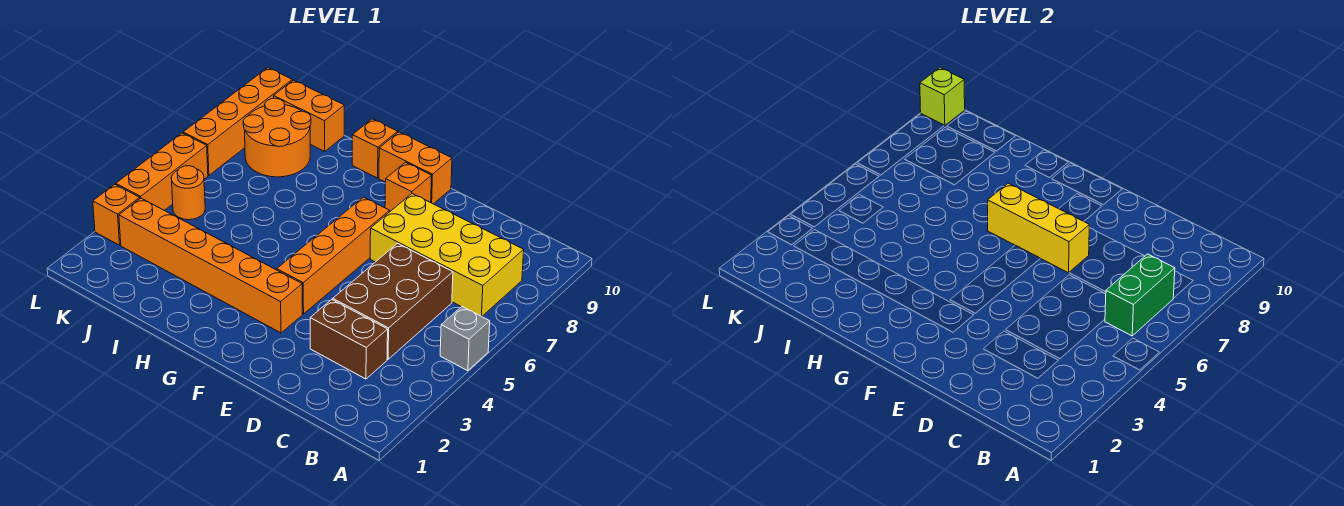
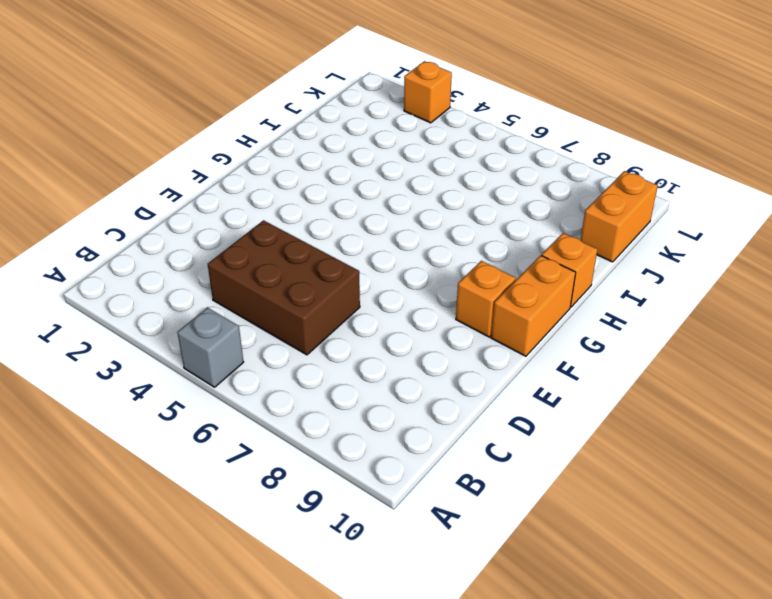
none -> yellow brick B7:E8 level 1
none -> brown brick C3:D3 level 1
none -> orange brick F3:K3 level 1

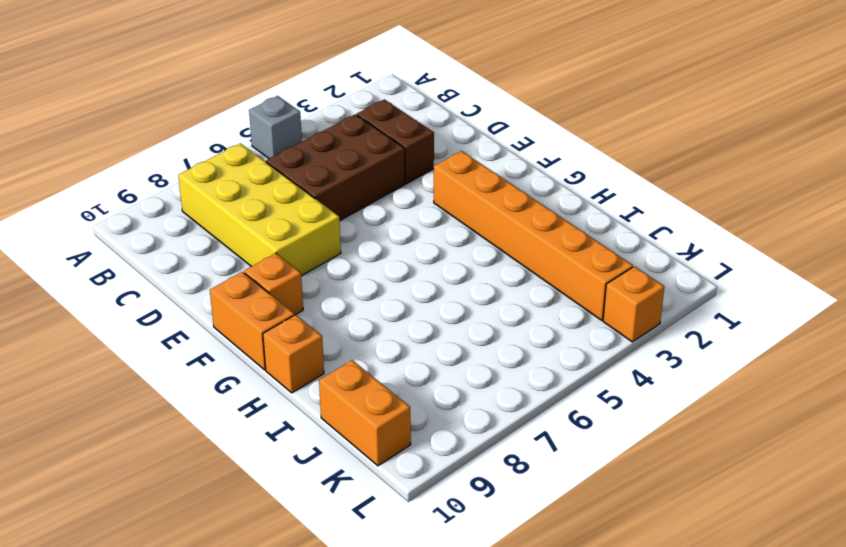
none -> orange brick F4:F7 level 1
none -> orange round brick J8:K9 level 1
none -> orange round brick K5 level 1

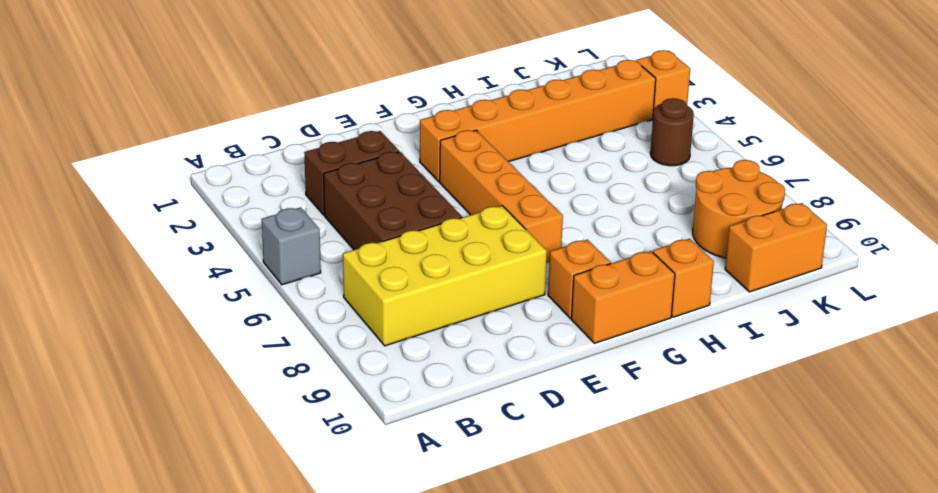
brown round brick K5 level 1 -> orange round brick K5 level 1
none -> orange brick L4:L6 level 1
none -> orange brick L7:L10 level 1
none -> green brick B6:B7 level 2

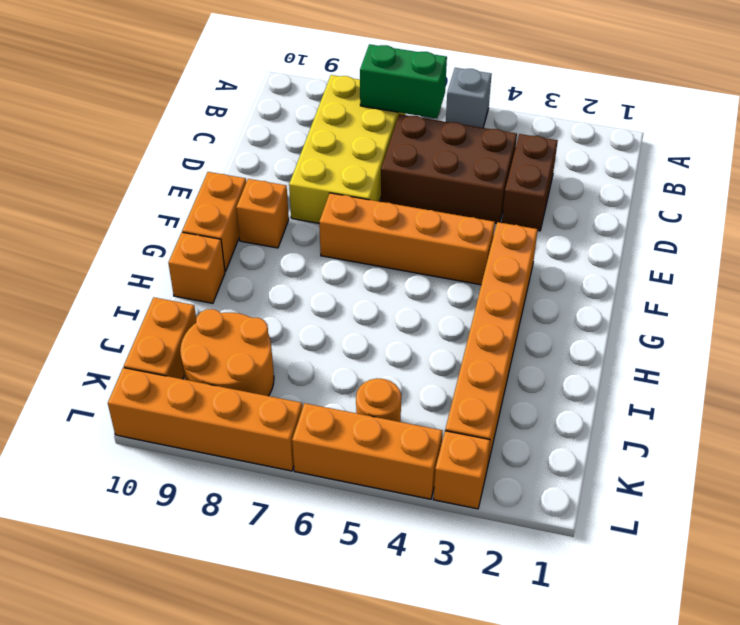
none -> yellow brick E7:G7 level 2
none -> lime brick L10 level 2

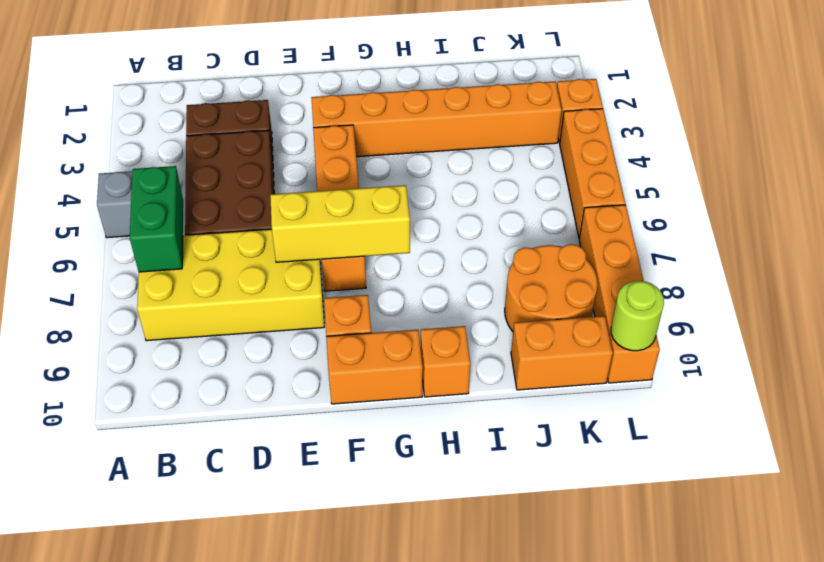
lime round brick L10 level 2 -> lime brick L10 level 2
none -> orange round brick K5 level 1

